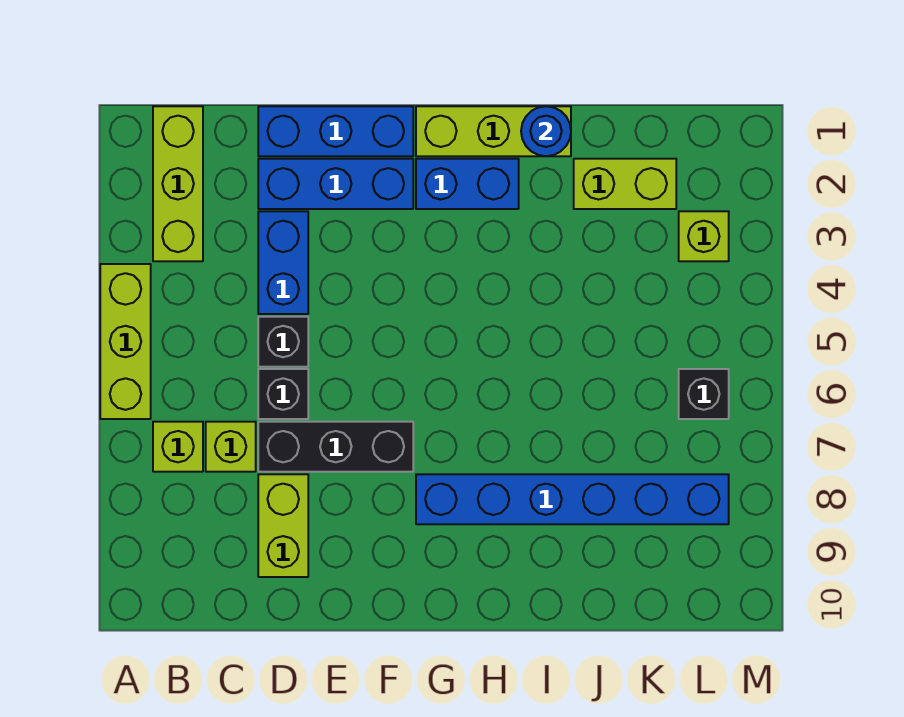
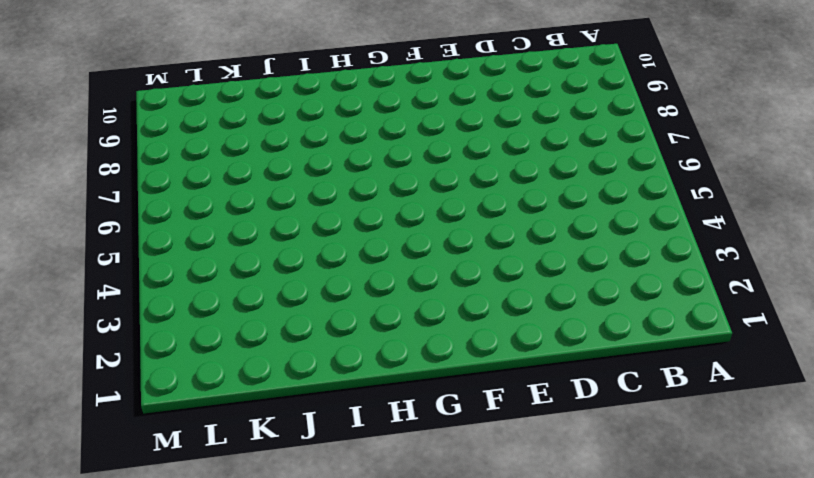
none -> lime brick A4:A6 level 1
none -> lime brick B1:B3 level 1
none -> lime brick B7 level 1

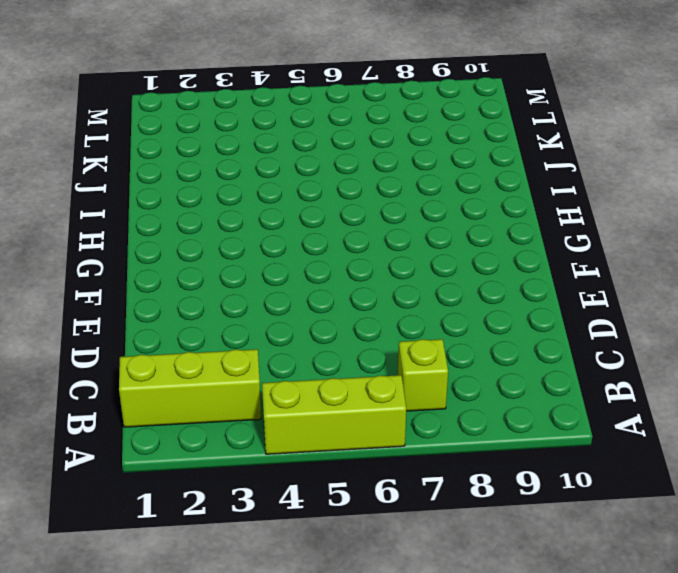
none -> lime brick C7 level 1
none -> blue brick D1:F1 level 1
none -> blue brick D2:F2 level 1

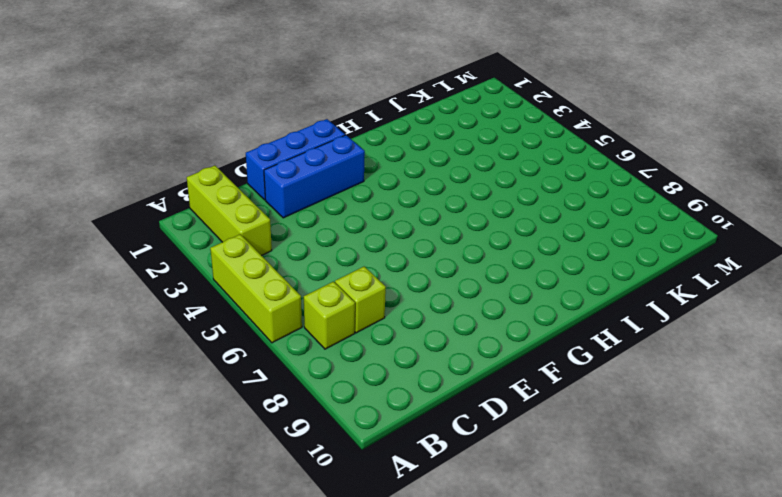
none -> blue brick D3:D4 level 1
none -> black brick D5 level 1
none -> black brick D6 level 1

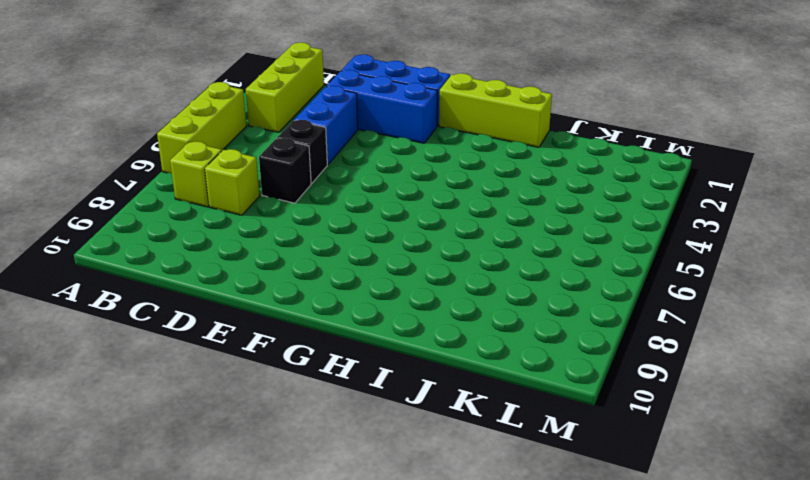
none -> black brick D7:F7 level 1
none -> lime brick D8:D9 level 1
none -> blue brick G2:H2 level 1

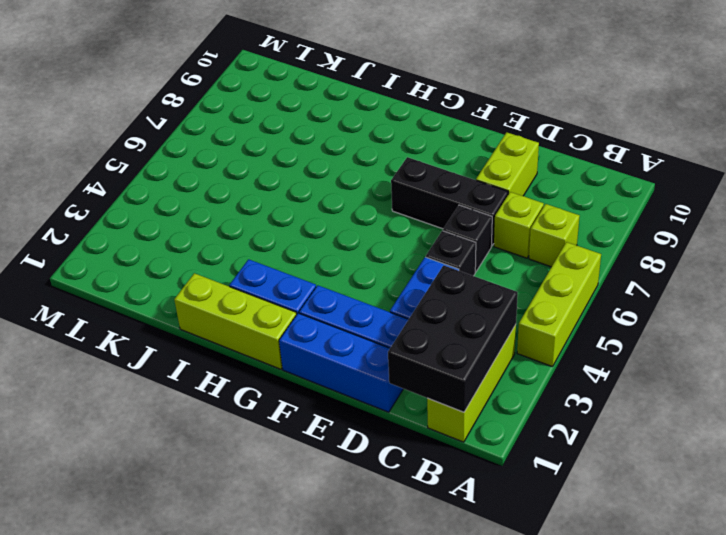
black brick B1:C3 level 2 -> none
none -> blue brick G8:L8 level 1
none -> lime brick J2:K2 level 1
none -> lime brick L3 level 1

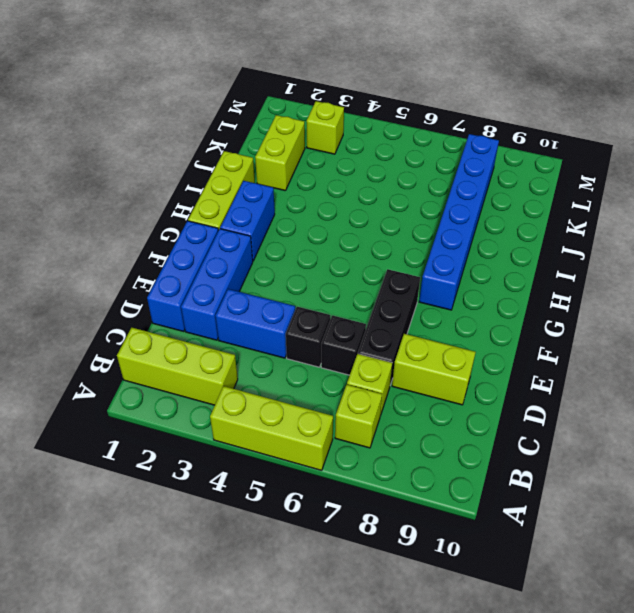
none -> black brick L6 level 1
none -> blue round brick I1 level 2

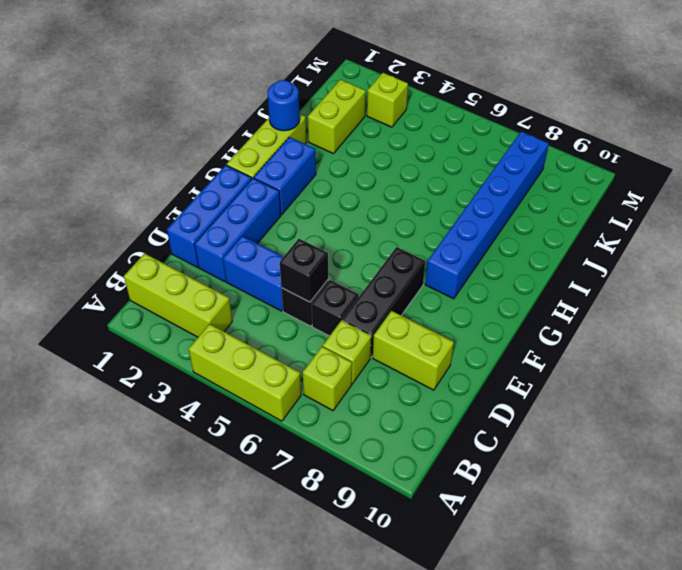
black brick D5 level 2 -> black brick L6 level 1

